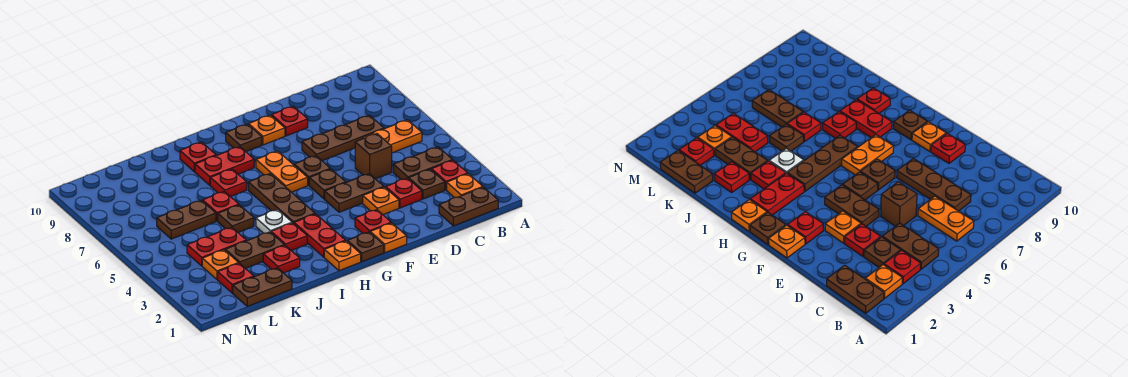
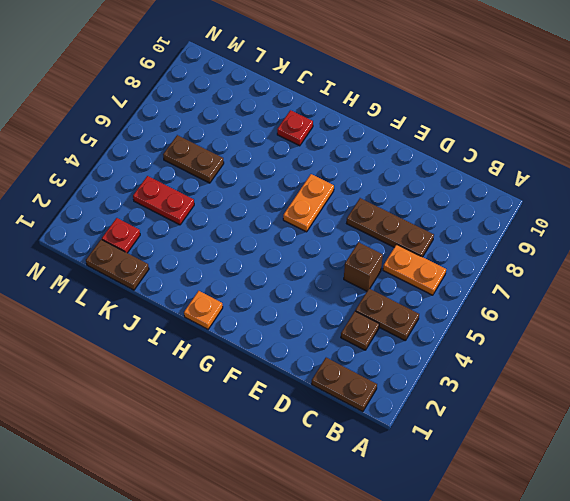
none -> orange plate B2 level 1
none -> red plate B3 level 1
none -> red plate D3 level 1
none -> orange plate E3 level 1

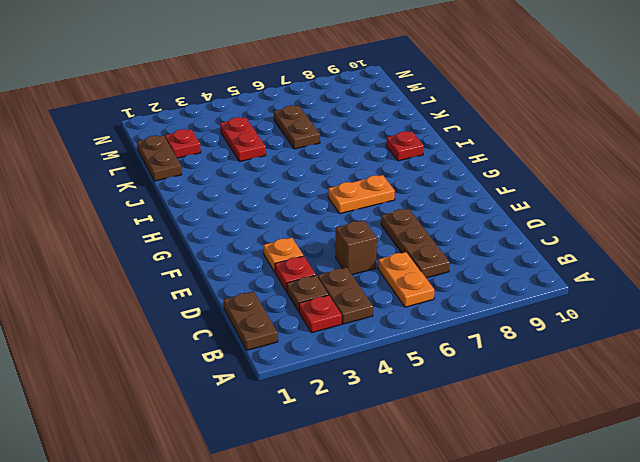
none -> orange plate B2 level 1
none -> brown plate E4:F4 level 1
none -> red plate E9 level 1
none -> orange plate F1 level 1

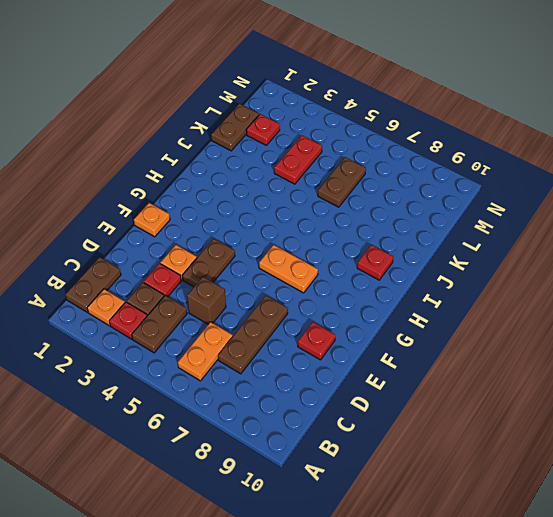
none -> red plate F2 level 1
none -> brown plate F5 level 1
none -> brown plate F6 level 1
none -> orange plate F9 level 1

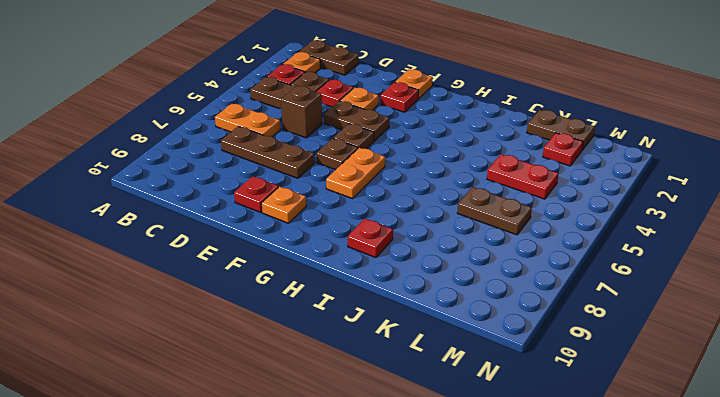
none -> brown plate G1 level 1
none -> brown plate G9 level 1
none -> orange plate H1 level 1
none -> red plate H2:H3 level 1

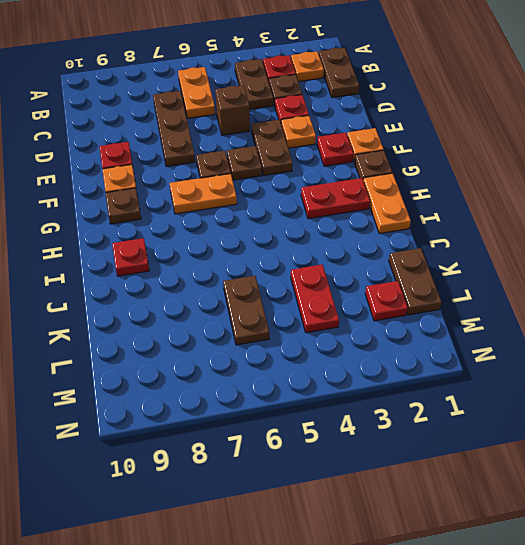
orange plate H1:I1 level 1 -> orange plate H1 level 1
none -> brown plate H4:H6 level 1
none -> red plate H8:I8 level 1
none -> red plate I3 level 1
none -> white plate I4 level 1

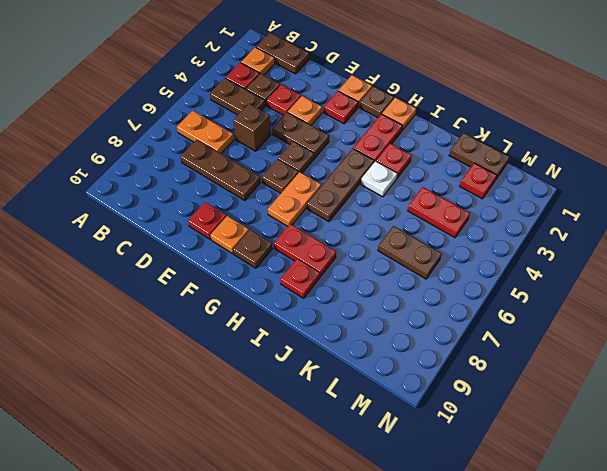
none -> red plate I7 level 1
none -> red plate J2 level 1
none -> brown plate J3:K3 level 1
none -> brown plate J5 level 1

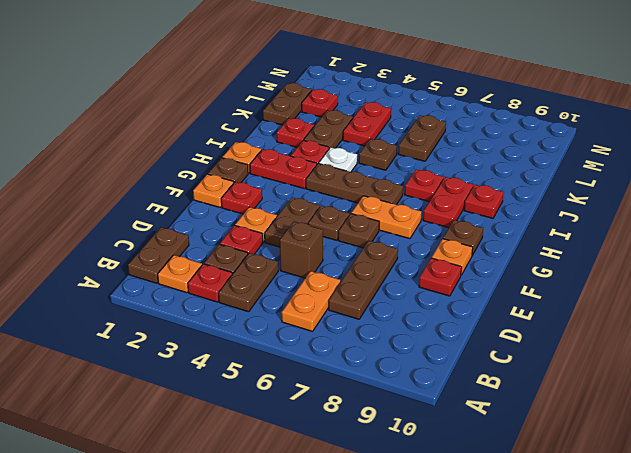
none -> red plate J6 level 1
none -> orange plate L3 level 1

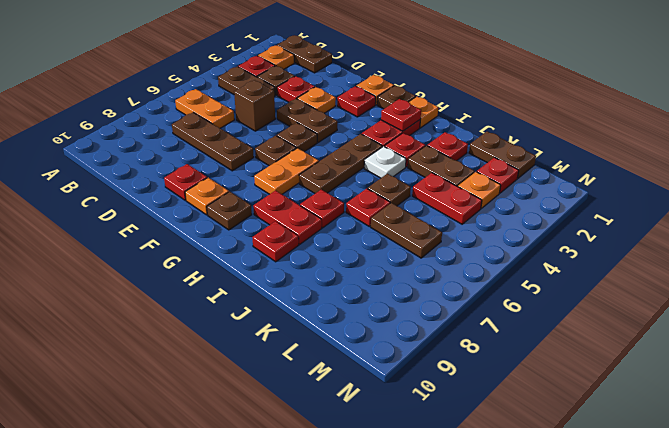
red plate H2 level 2 -> none

